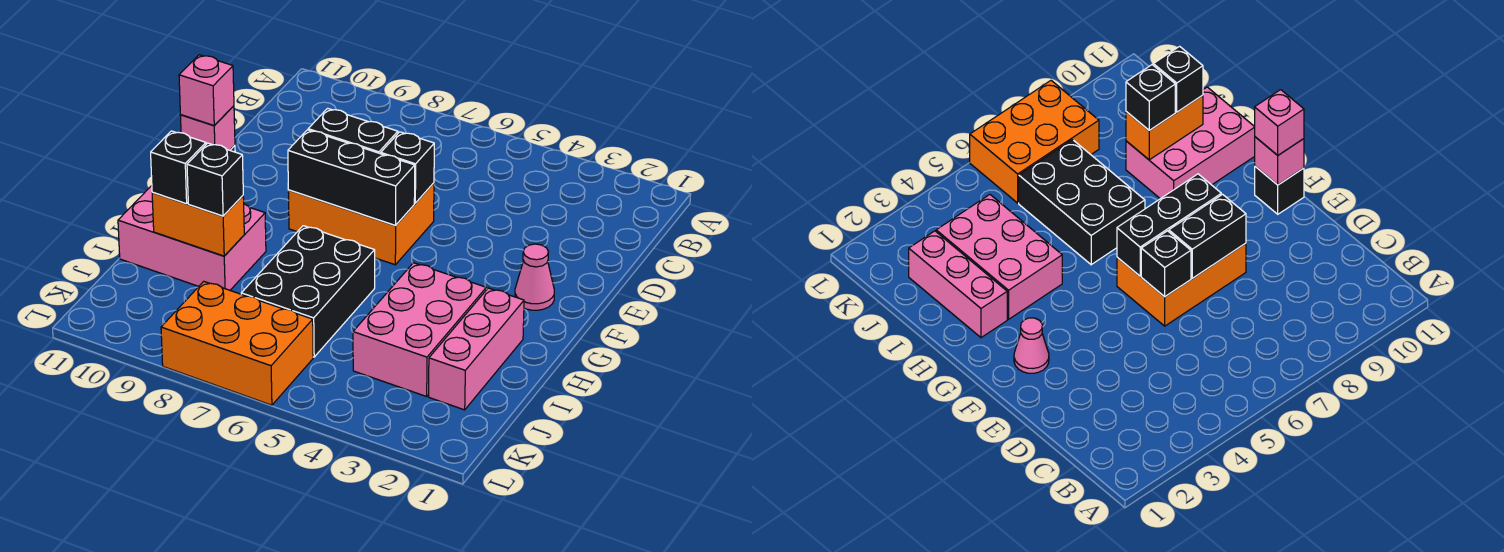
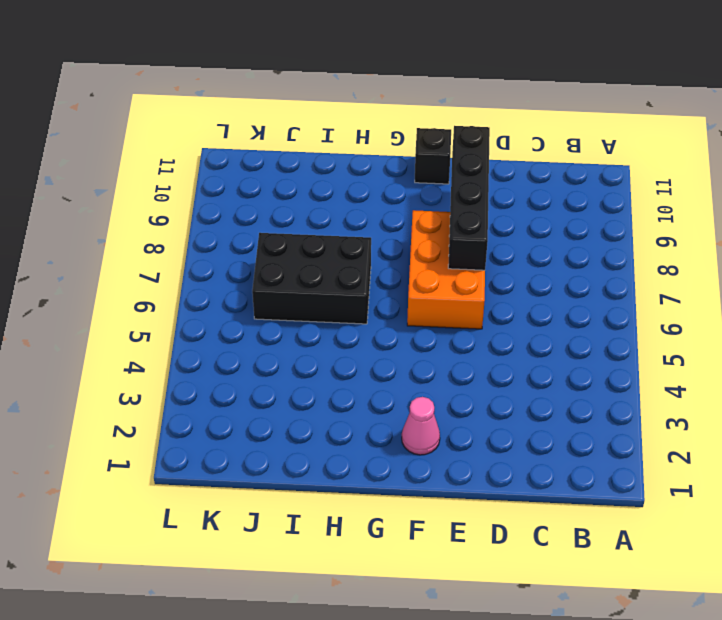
black brick E7:E10 level 2 -> black brick E7:E8 level 2
none -> pink brick H2:J2 level 1
none -> pink brick H3:J4 level 1
none -> pink brick H9:I11 level 1

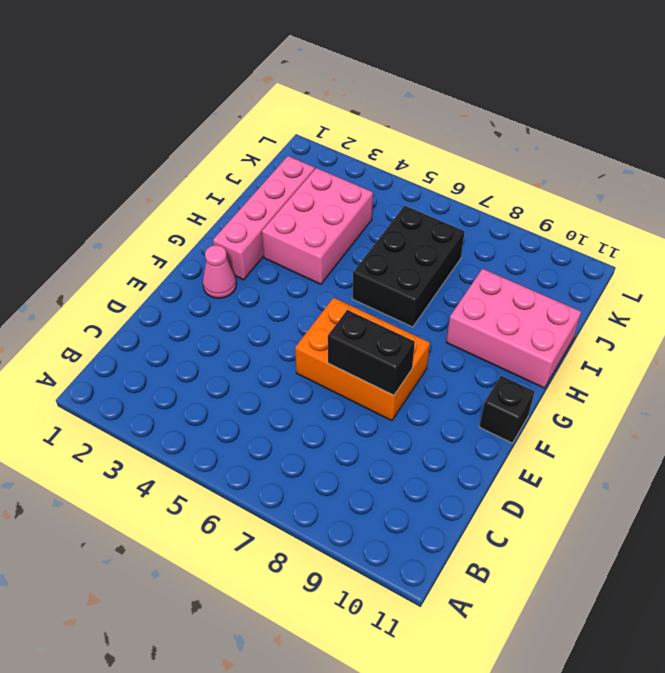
pink brick G2:J2 level 1 -> pink brick H2:J2 level 1
none -> orange brick K6:L8 level 1
none -> black brick E6 level 2
none -> black brick F6:F8 level 2

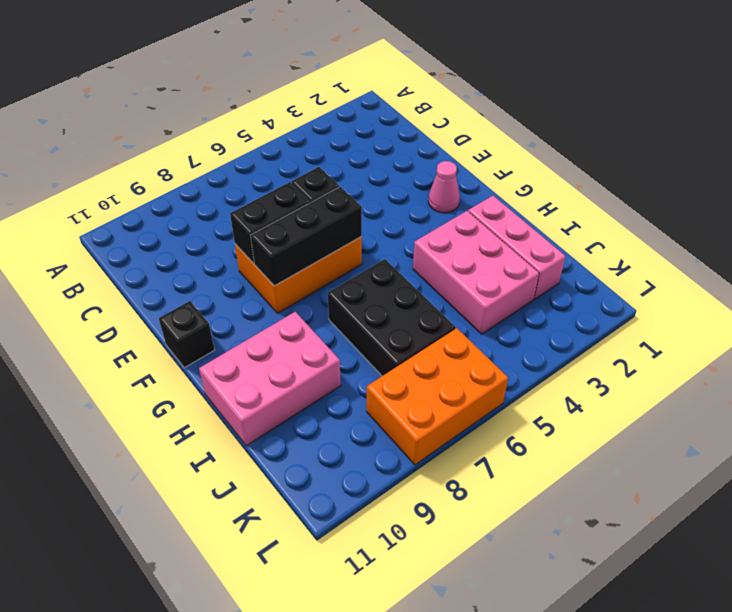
none -> pink brick F11 level 2
none -> orange brick I9:I10 level 2
none -> pink brick F11 level 3

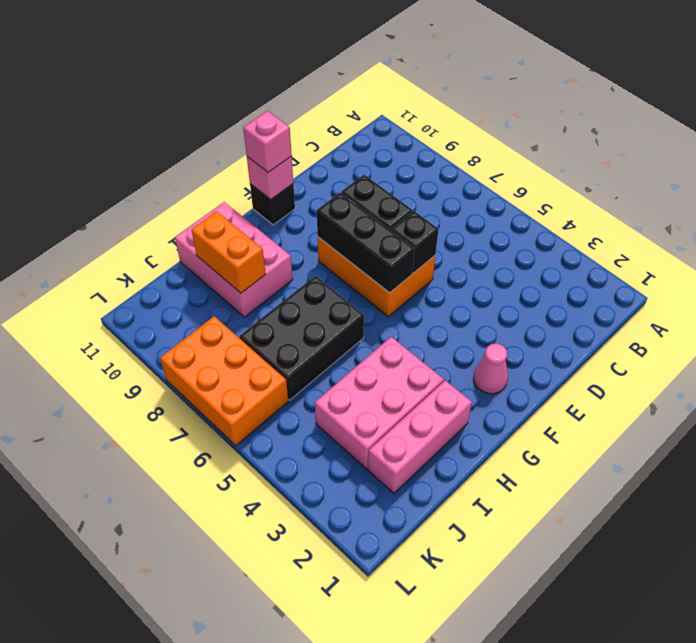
none -> black brick I9 level 3
none -> black brick I10 level 3

